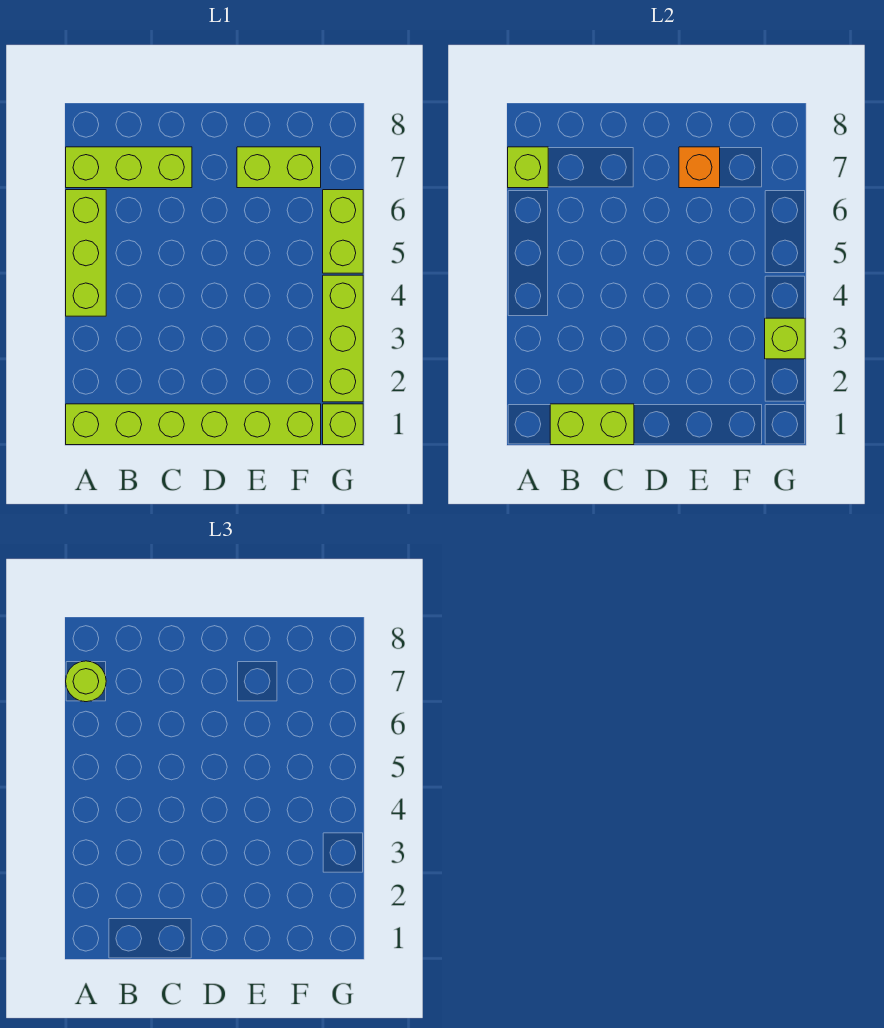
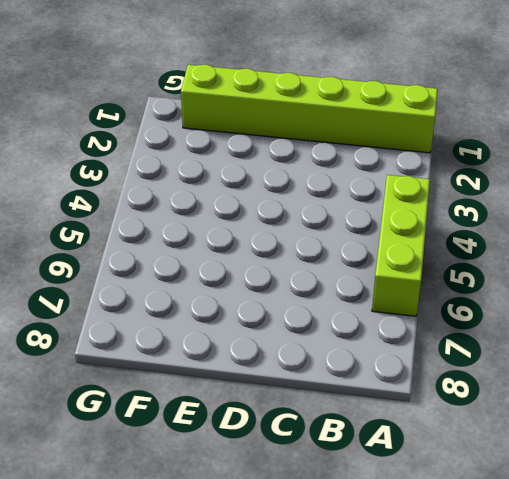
none -> lime brick A7:C7 level 1
none -> lime brick E7:F7 level 1
none -> lime brick G1 level 1

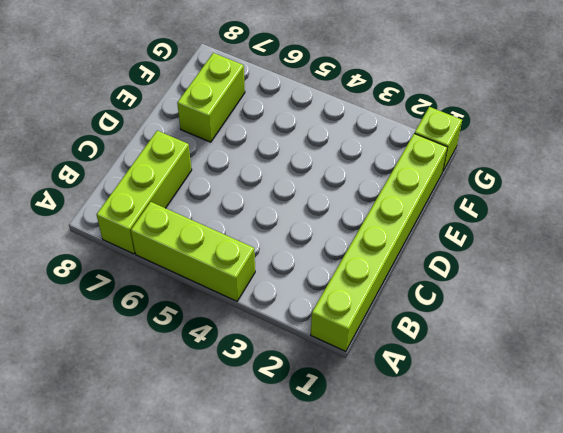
none -> lime brick G2:G4 level 1
none -> lime brick G5:G6 level 1
none -> lime brick A7 level 2

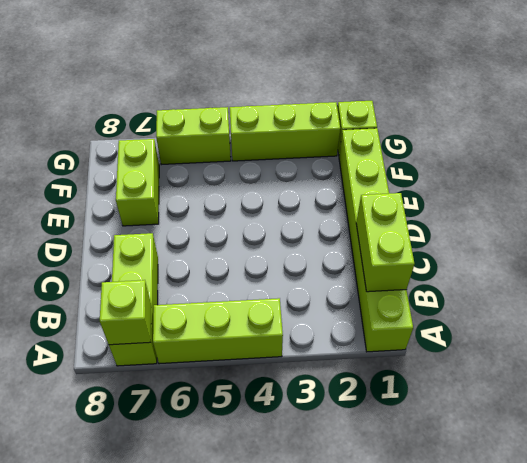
none -> orange brick E7 level 2
none -> lime brick G3 level 2
none -> lime round brick A7 level 3

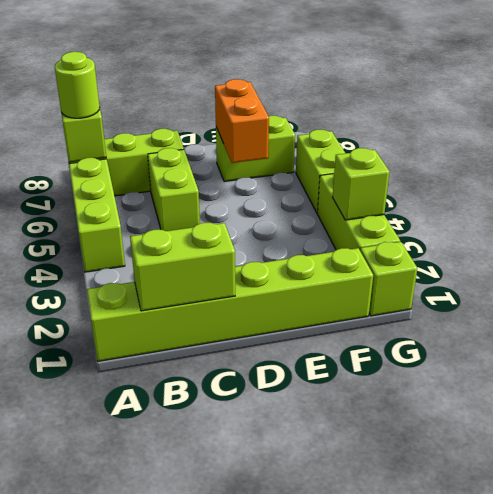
lime brick C5:C6 level 1 -> none
orange brick E6:E7 level 2 -> orange brick E7 level 2

